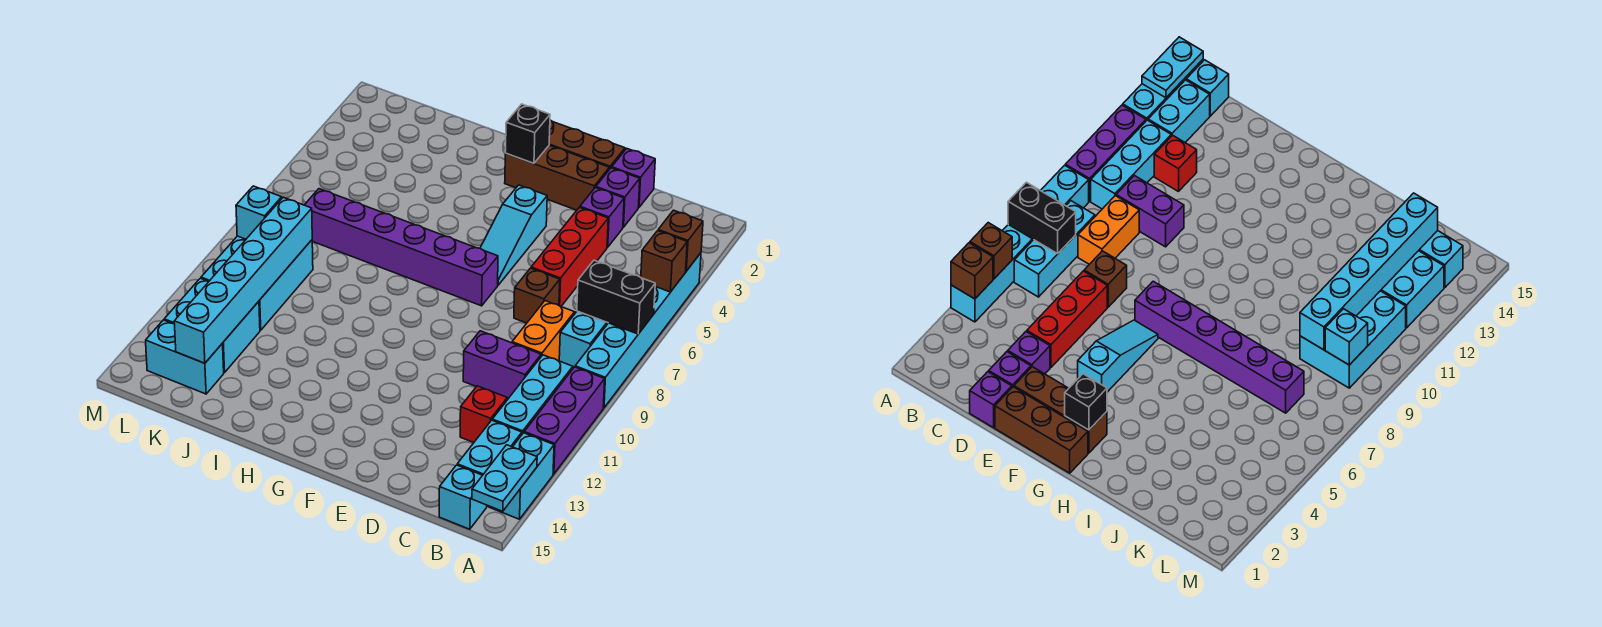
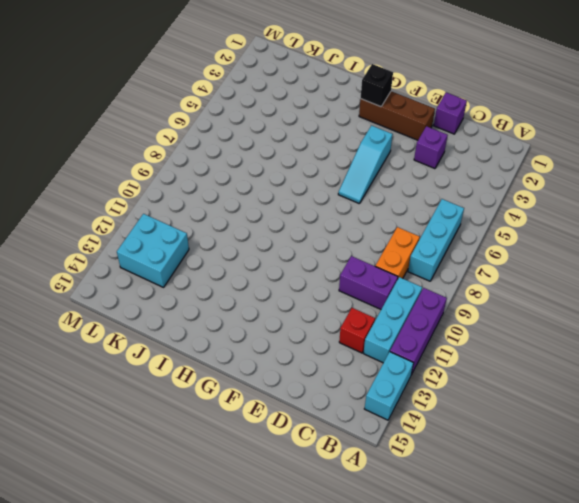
none -> cyan brick A4:A9 level 1
none -> cyan brick B13:B14 level 1
none -> cyan brick B15 level 1

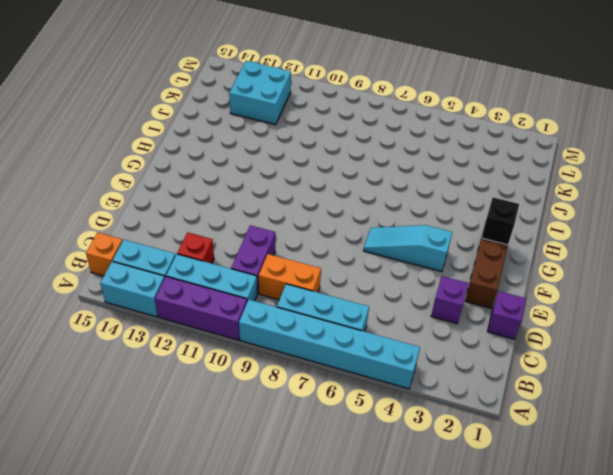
orange brick B15 level 1 -> cyan brick B15 level 1
none -> purple brick D2 level 1
none -> red brick D4:D6 level 1
none -> brown brick D7 level 1

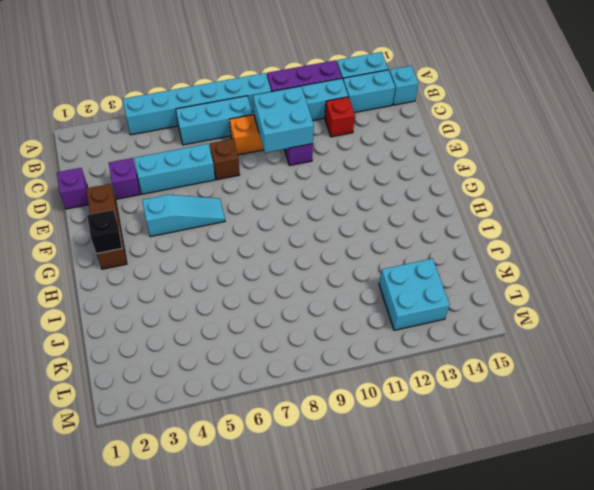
cyan brick C9:D10 level 2 -> none
cyan brick D4:D6 level 1 -> red brick D4:D6 level 1
none -> purple brick D2 level 1
none -> brown brick E1:G1 level 1
none -> purple brick F7:K7 level 1

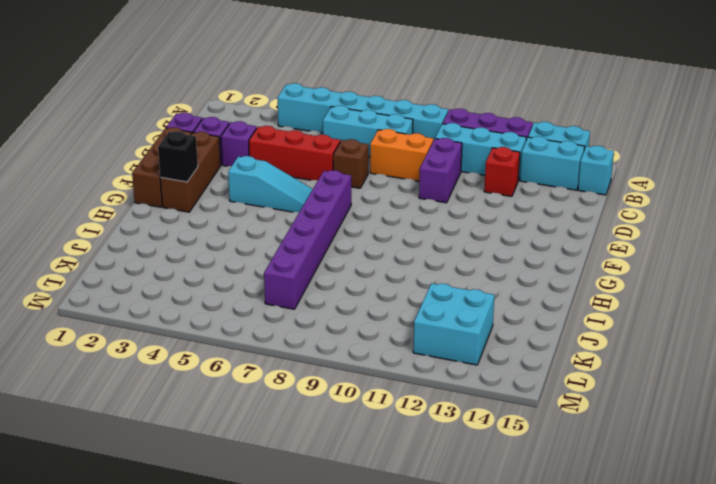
none -> cyan brick K9:L11 level 1
none -> cyan brick K14:L14 level 1
none -> brown brick A4 level 2

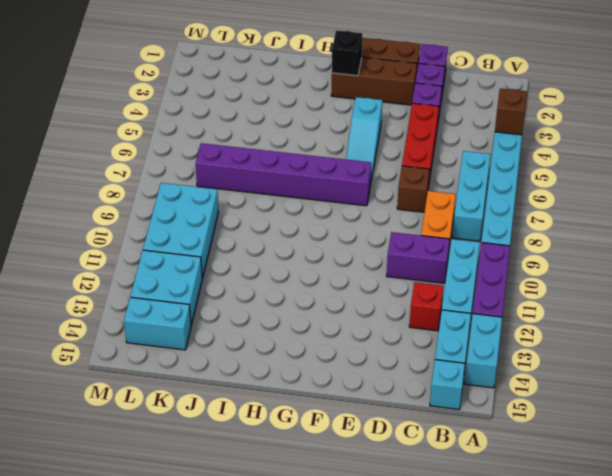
none -> brown brick A5 level 2
none -> black brick A7:B7 level 2
none -> cyan plate A14:A15 level 2

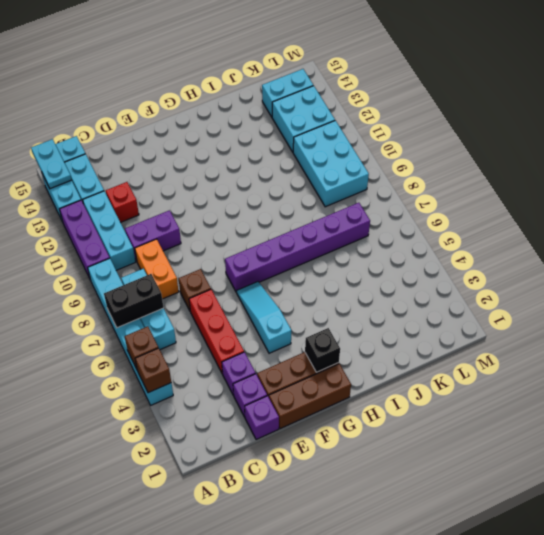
none -> cyan brick K9:K14 level 2
none -> cyan brick L9 level 2

